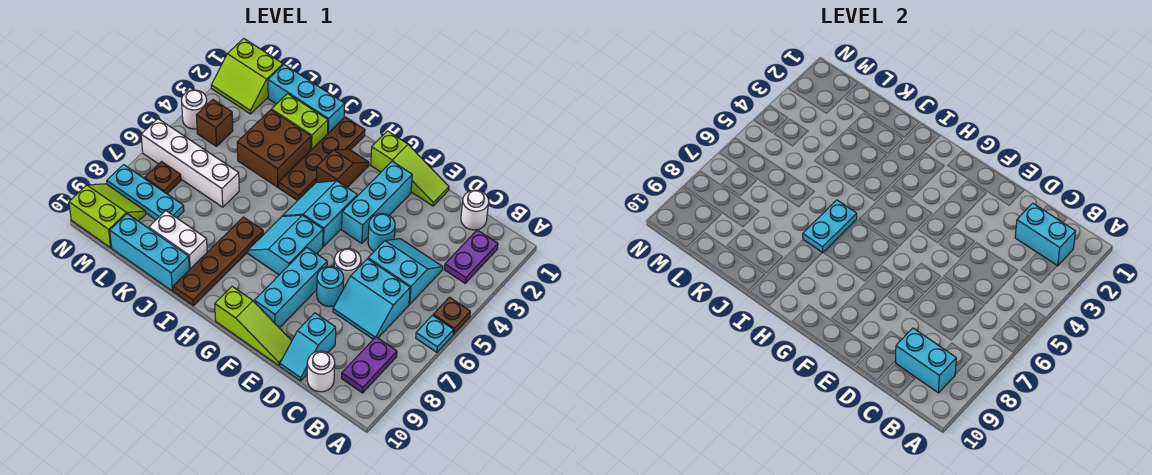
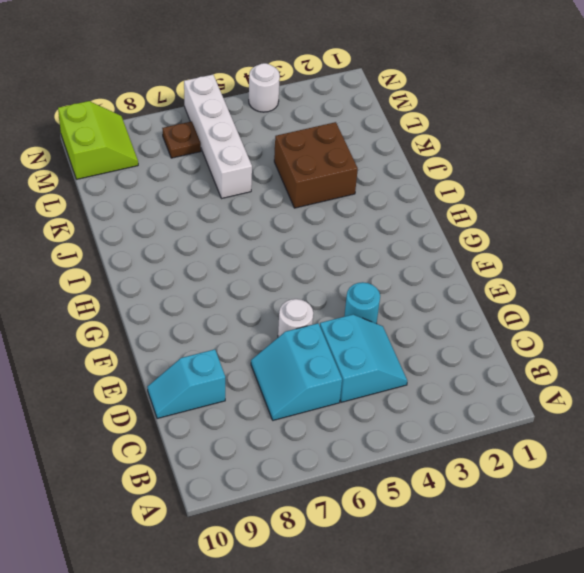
none -> brown plate A5 level 1
none -> cyan plate A6 level 1
none -> purple plate B2:B3 level 1
none -> purple plate B8:B9 level 1

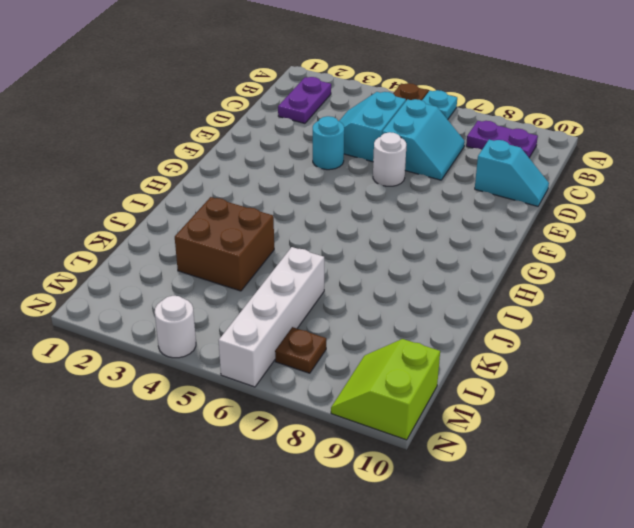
purple plate B2:C2 level 1 -> purple plate B2:B3 level 1
none -> white round brick C1 level 1
none -> white round brick C10 level 1
none -> lime slope E1:G1 level 1 top G
none -> cyan round brick E7 level 1

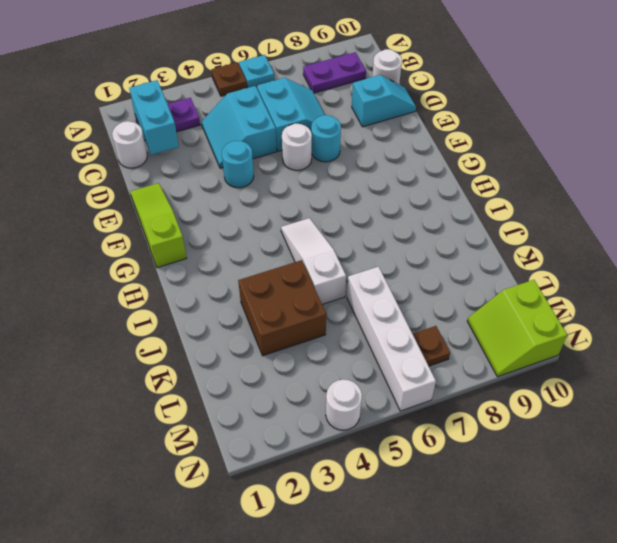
white slope H5:J5 level 1 top J -> cyan slope G4:H5 level 1 top G
none -> lime slope E10:G10 level 1 top G
none -> cyan brick F2:F4 level 1
none -> cyan brick F7:F9 level 1
none -> cyan slope G6:H7 level 1 top G

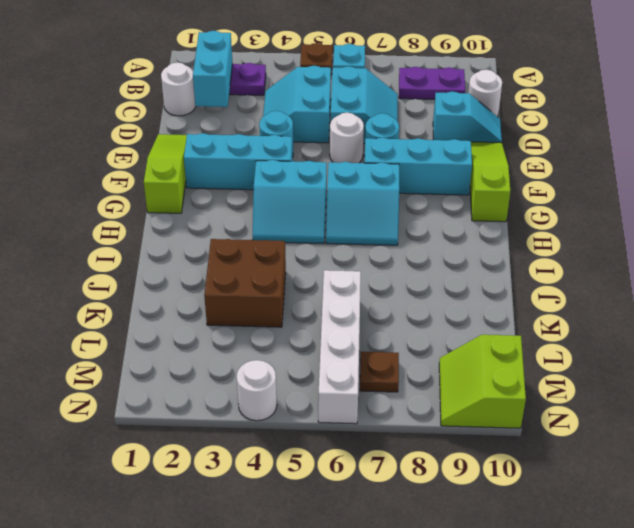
none -> brown slope H2:H3 level 1 top 3
none -> brown plate I1:I4 level 1
none -> brown plate I7:I10 level 1
none -> cyan brick J1:L1 level 1

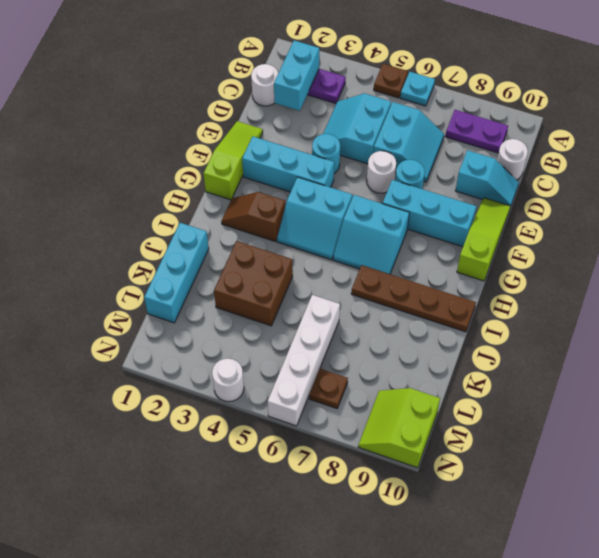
none -> brown plate I1:I4 level 1
none -> lime brick J2:K2 level 1
none -> white brick J9:K9 level 1
none -> cyan brick J10:L10 level 1

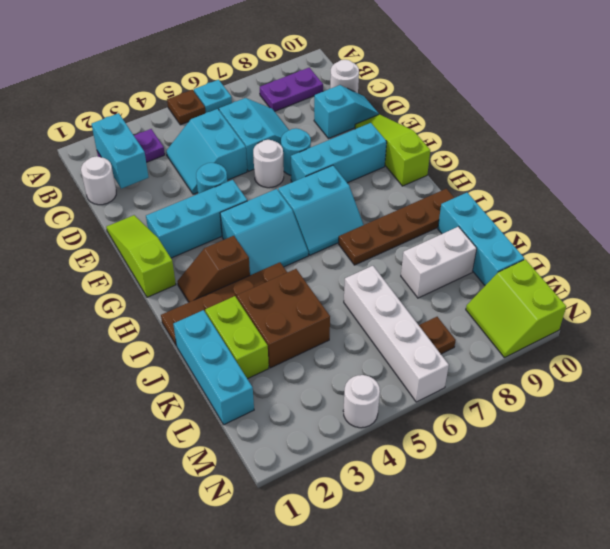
white brick K8:K9 level 1 -> white brick J9:K9 level 1
none -> cyan plate L8:N8 level 1
none -> lime slope M1:N2 level 1 top 1
none -> brown brick M4 level 1
none -> cyan brick B9:C9 level 2

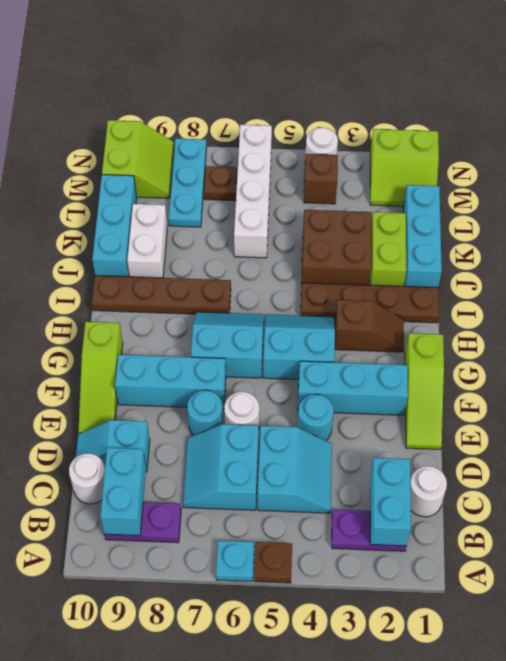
lime slope M1:N2 level 1 top N -> lime slope M1:N2 level 1 top 1
none -> cyan plate I6:I7 level 2

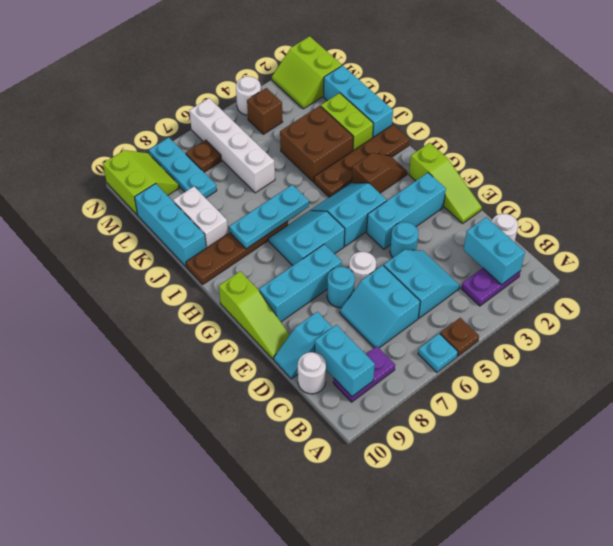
cyan plate I6:I8 level 2 -> cyan plate I6:I7 level 2

